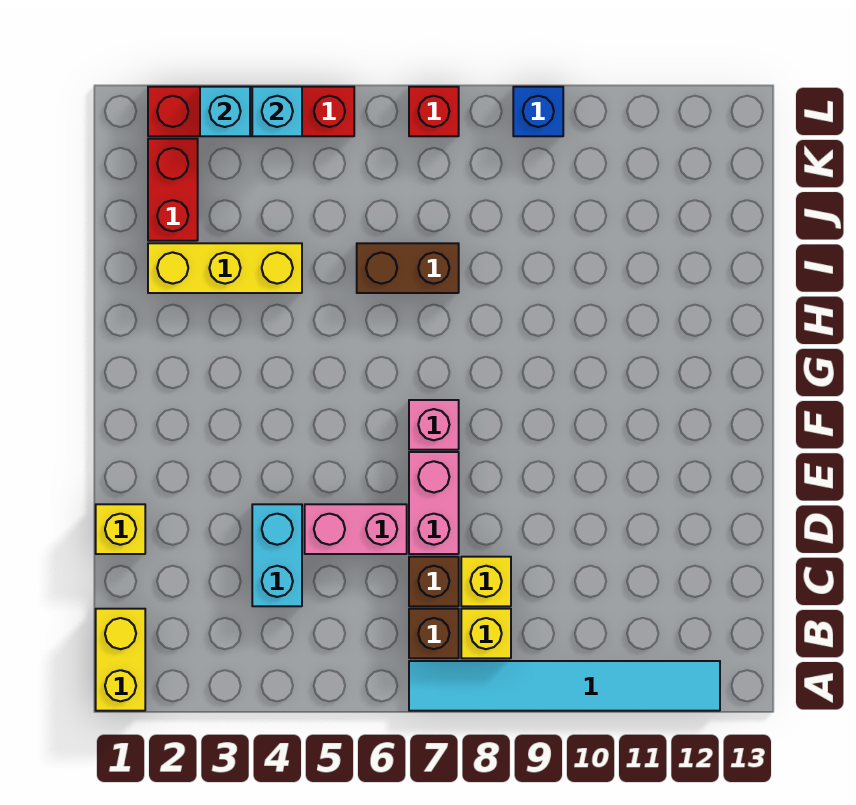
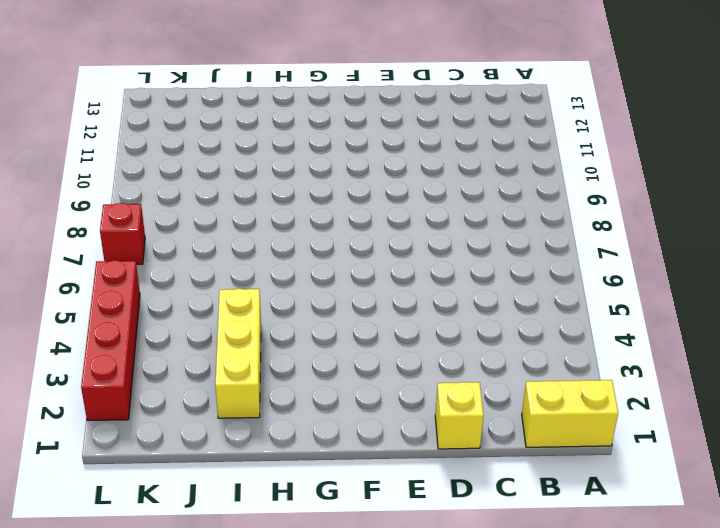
none -> cyan tile A7:A12 level 1
none -> brown brick B7 level 1
none -> yellow brick B8 level 1

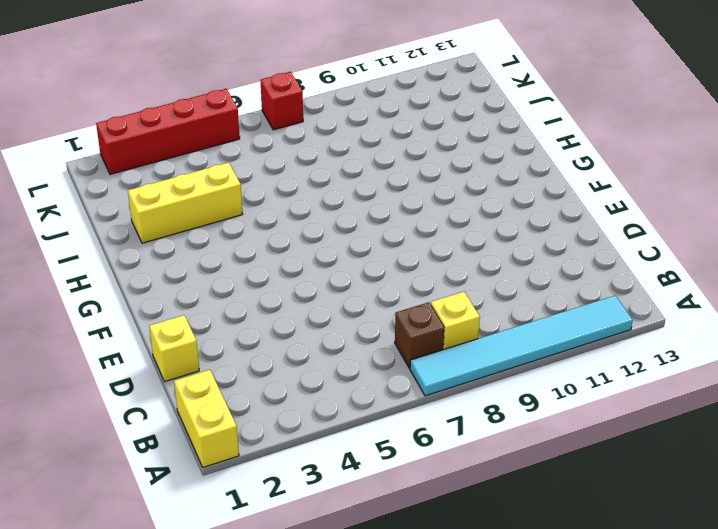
none -> cyan brick C4:D4 level 1
none -> brown brick C7 level 1
none -> yellow brick C8 level 1

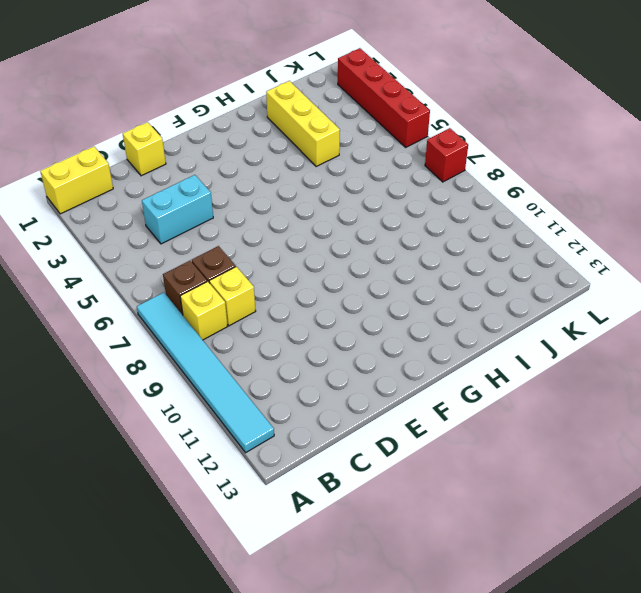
none -> pink brick D5:D6 level 1
none -> pink brick D7:E7 level 1
none -> pink brick F7 level 1

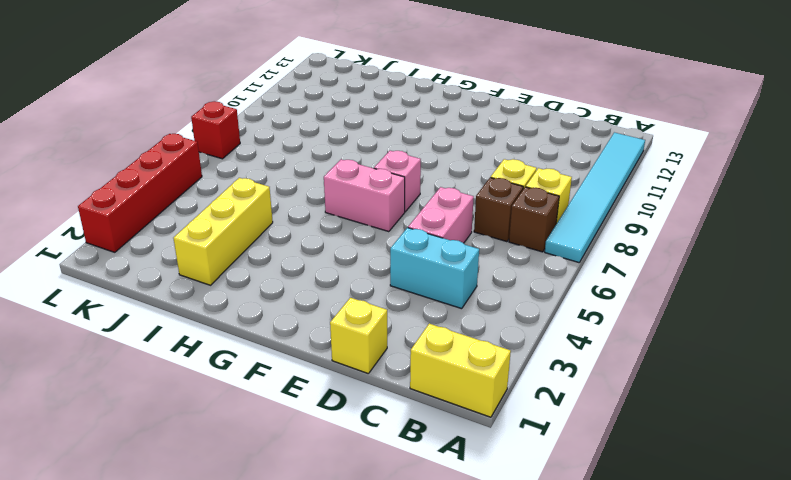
pink brick F6:G6 level 1 -> pink brick D7:E7 level 1
none -> brown brick I6:I7 level 1
none -> red brick J2:K2 level 1
none -> blue brick L9 level 1

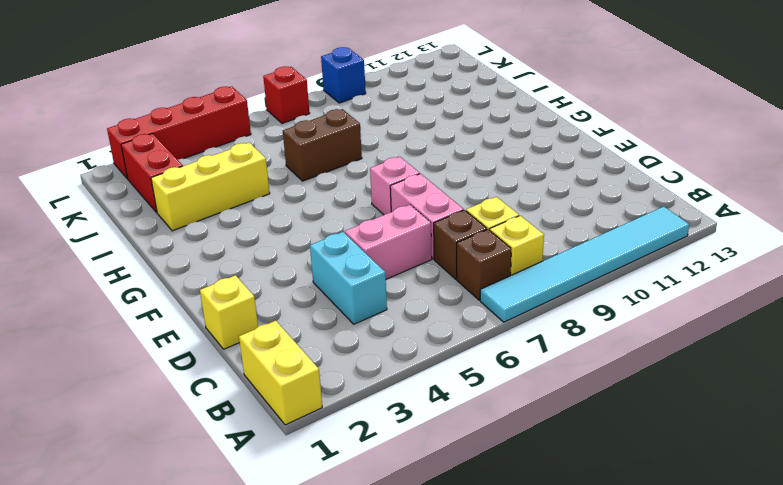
none -> cyan brick L3 level 2
none -> cyan brick L4 level 2

